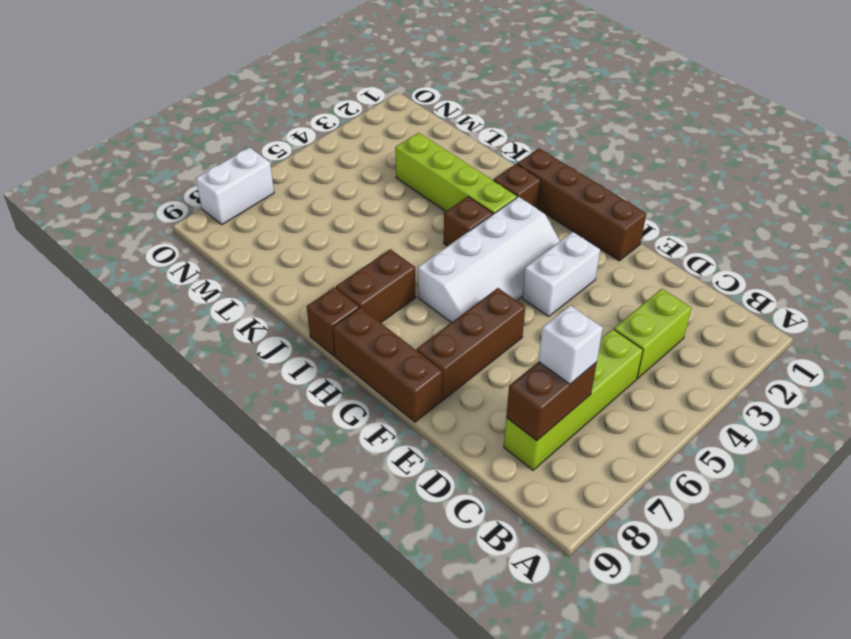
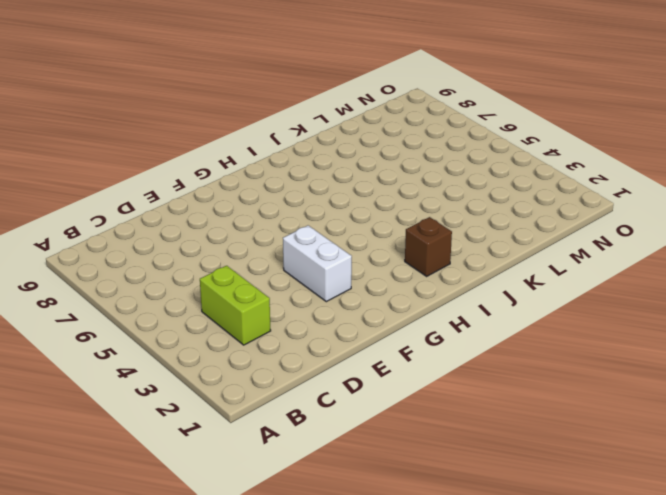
none -> lime brick C5:C8 level 1
none -> brown brick F1:I1 level 1
none -> brown brick F6:F8 level 1

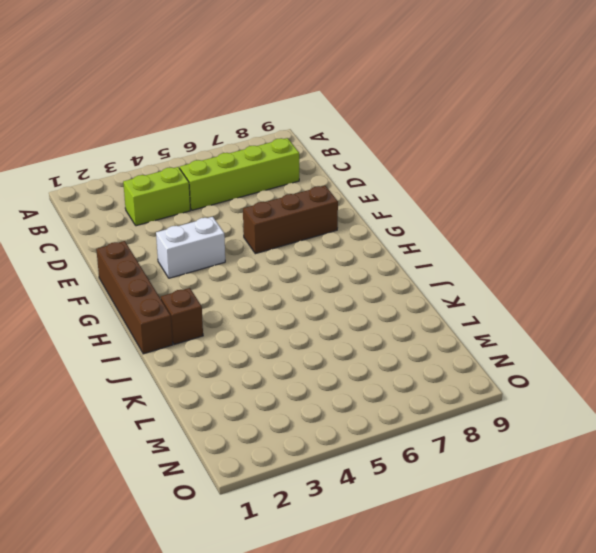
none -> brown brick F9:H9 level 1
none -> white slope G3:H6 level 1 top H
none -> lime brick I3:L3 level 1

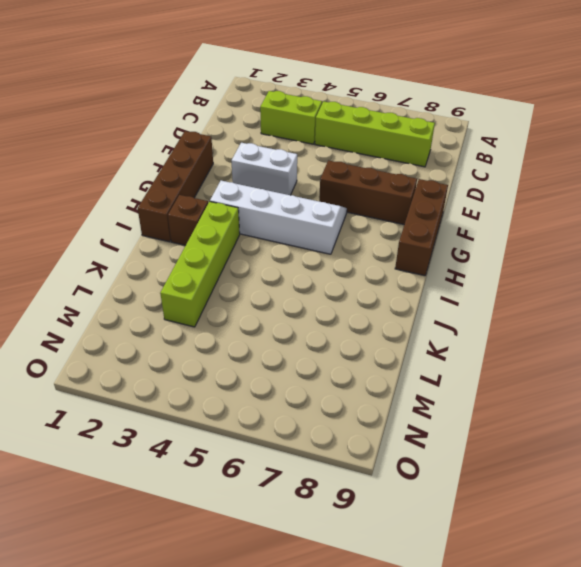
none -> brown brick I4 level 1
none -> brown brick I7:I8 level 1
none -> brown brick I9 level 1

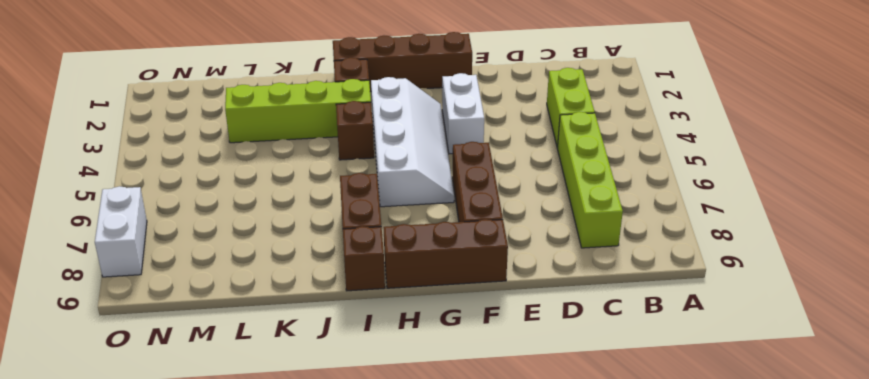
none -> brown brick C7:C8 level 2
none -> white brick C7 level 3

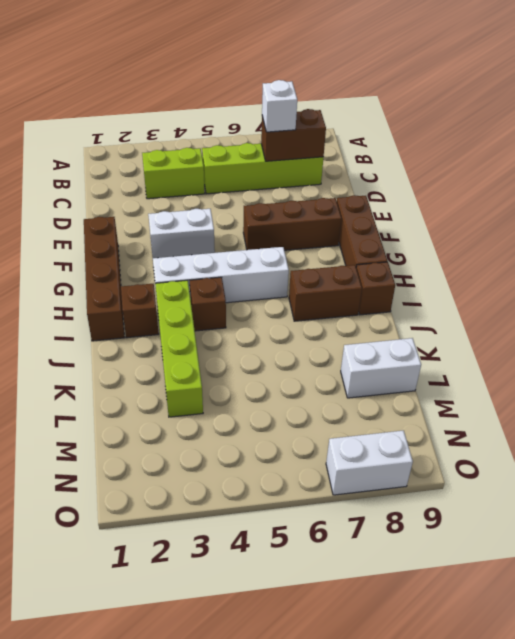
white brick L8:L9 level 1 -> none

